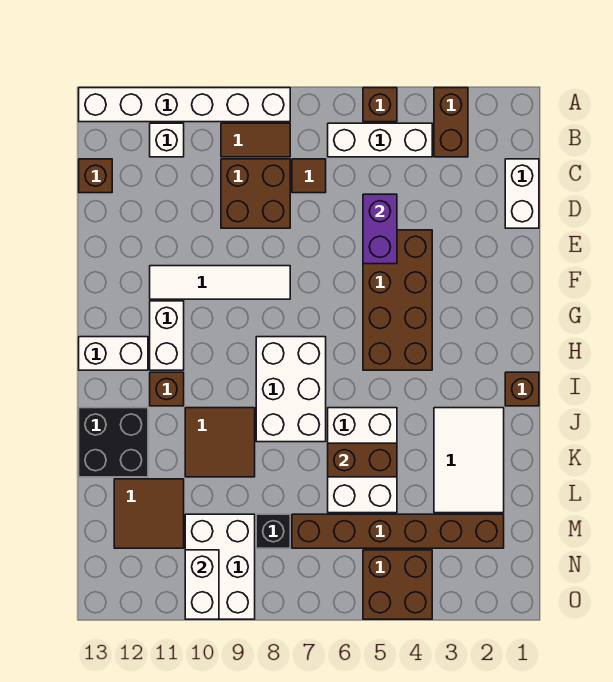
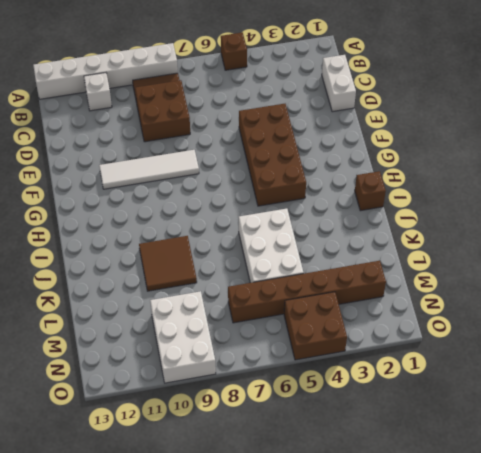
none -> brown brick A3:B3 level 1
none -> white brick B4:B6 level 1
none -> brown tile C7 level 1

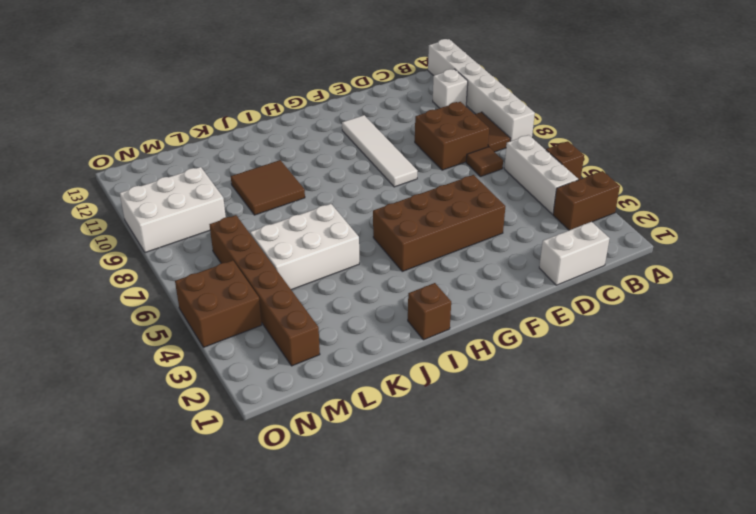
none -> brown brick C13 level 1
none -> white brick G11:H11 level 1
none -> white brick H7:J8 level 1

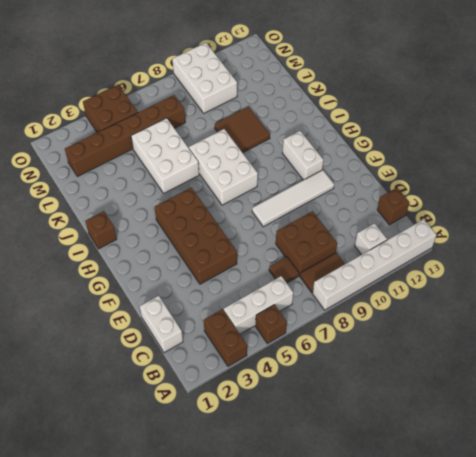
none -> white brick H12:H13 level 1
none -> brown brick I11 level 1
none -> white tile J2:L3 level 1

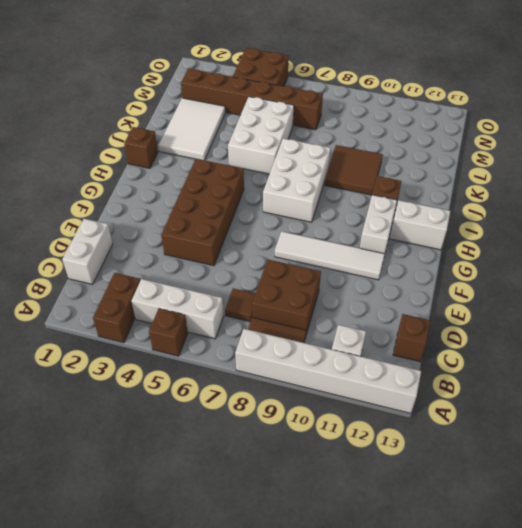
none -> black brick J12:K13 level 1
none -> brown tile L11:M12 level 1
none -> black brick M8 level 1

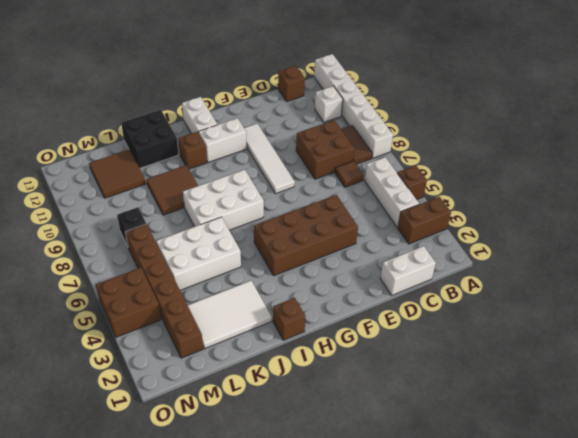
none -> white brick M9:O10 level 1
none -> purple brick D5:E5 level 2
none -> brown brick K5:K6 level 2

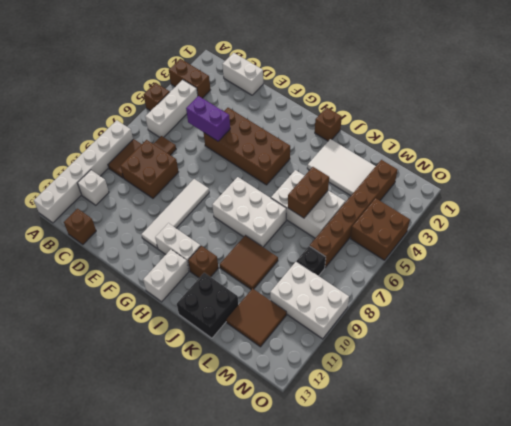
none -> white brick N10:O10 level 2

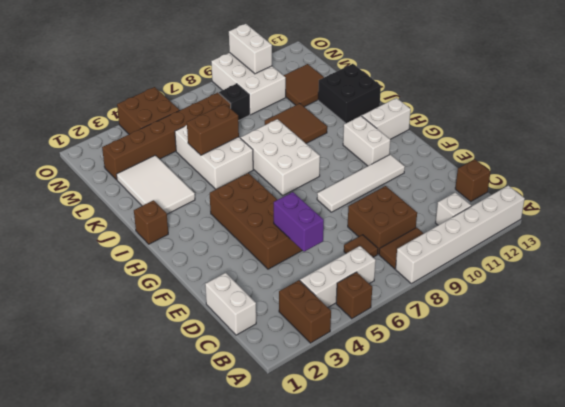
none -> brown brick I11 level 1

